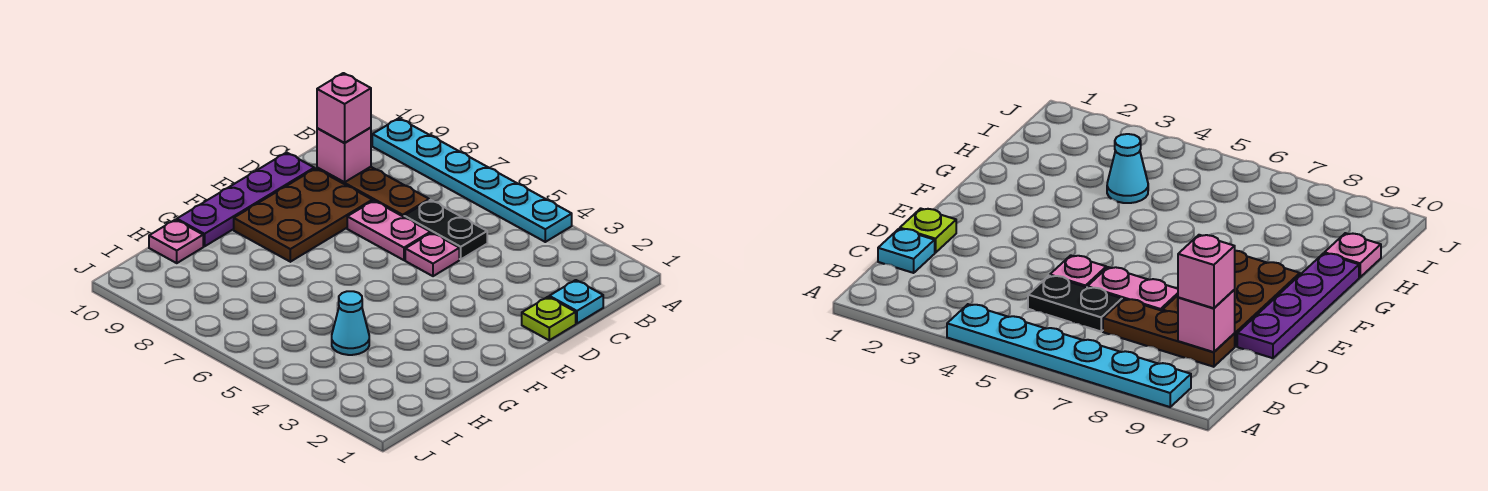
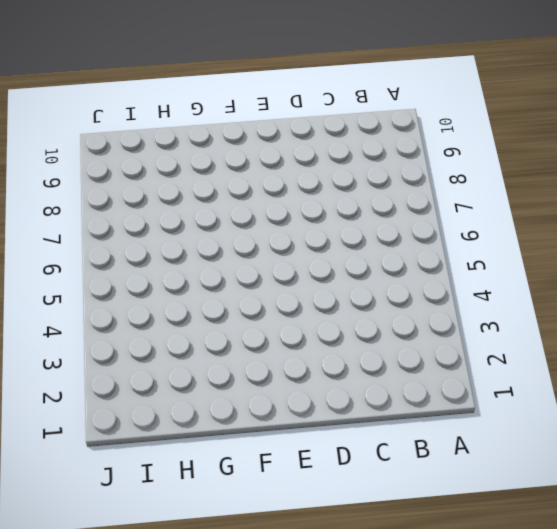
none -> cyan plate A4:A9 level 1
none -> cyan plate C1 level 1
none -> black plate C5:C6 level 1

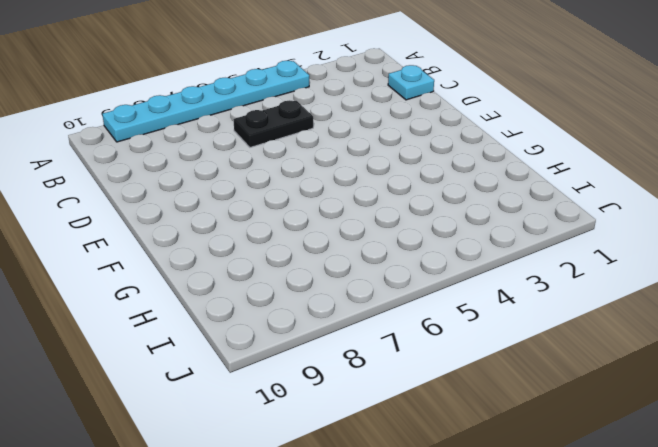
none -> brown plate C7:C9 level 1
none -> lime plate D1 level 1
none -> pink plate D5 level 1

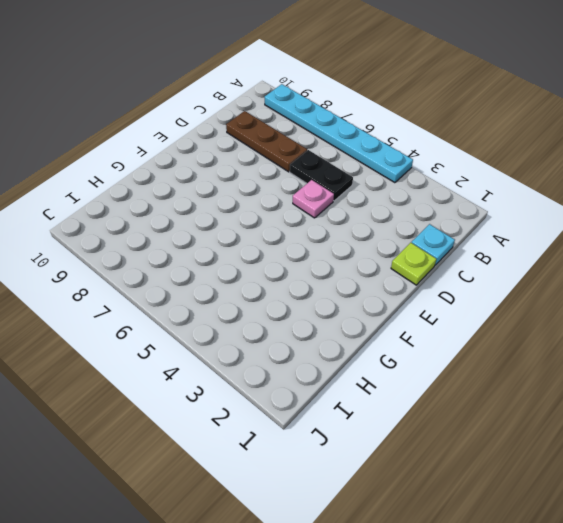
none -> pink plate D6:D7 level 1
none -> brown plate D8:F9 level 1
none -> purple plate D10:G10 level 1

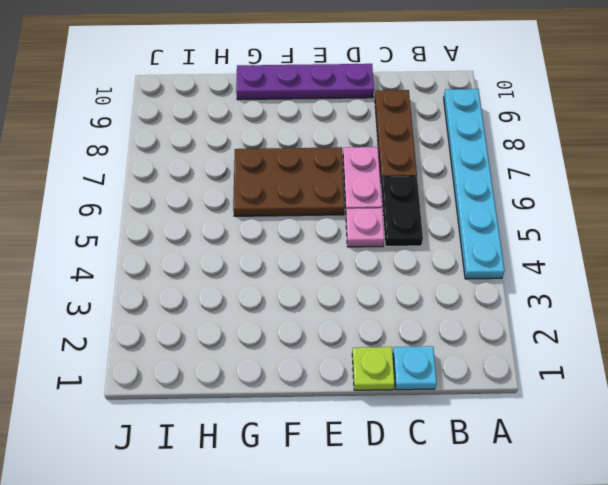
brown plate E6:G7 level 1 -> brown plate D8:F9 level 1
none -> cyan cone H4 level 1
none -> pink plate H10 level 1
none -> pink brick C9 level 2

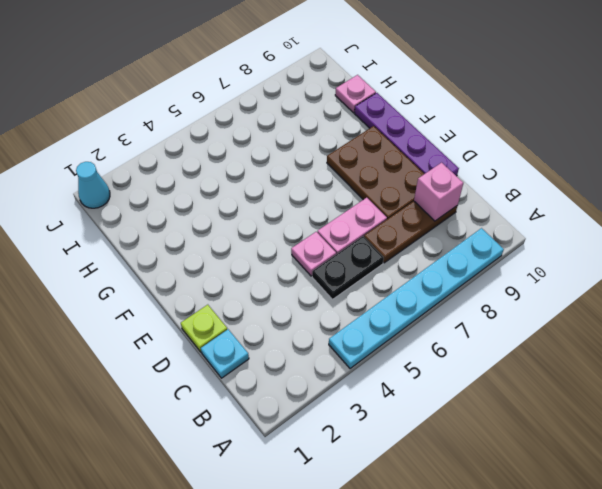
cyan cone J1 level 1 -> cyan cone H4 level 1
none -> pink brick C9 level 3

